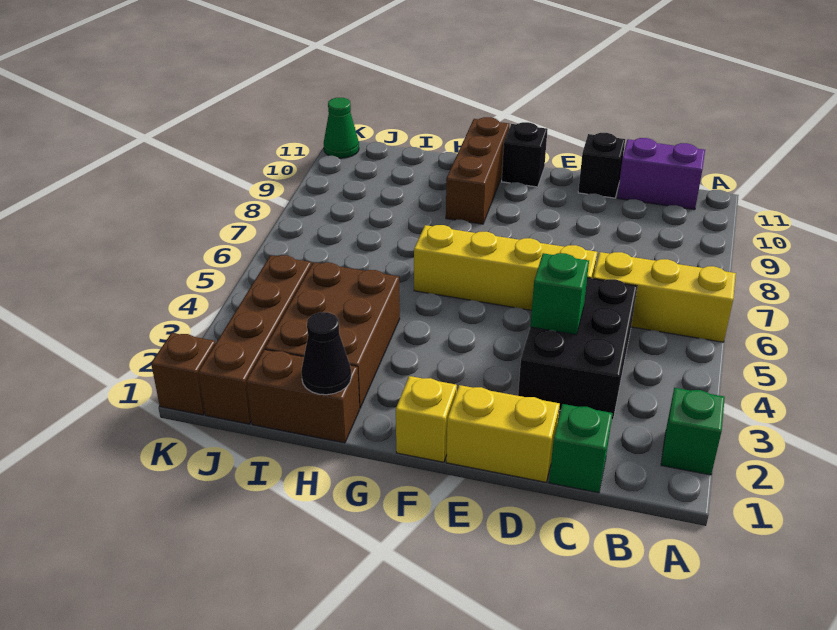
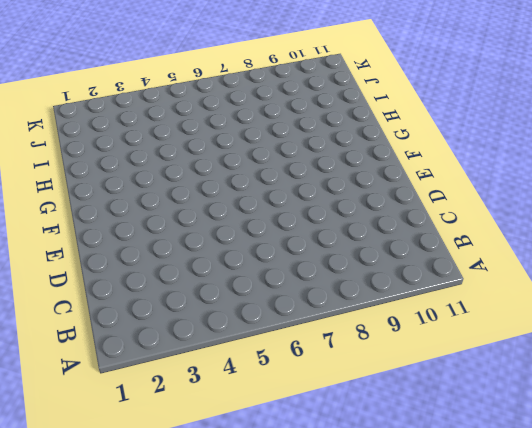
none -> green brick A2 level 1
none -> yellow brick A6:C6 level 1
none -> purple brick B11:C11 level 1

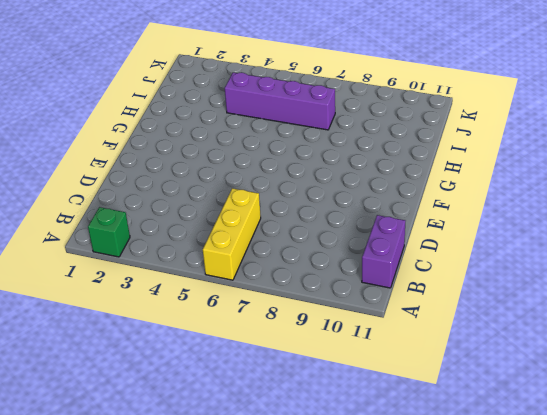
purple brick I4:I7 level 1 -> brown brick H2:I4 level 1
none -> green brick C1 level 1
none -> black brick C3:D5 level 1
none -> yellow brick D1:E1 level 1

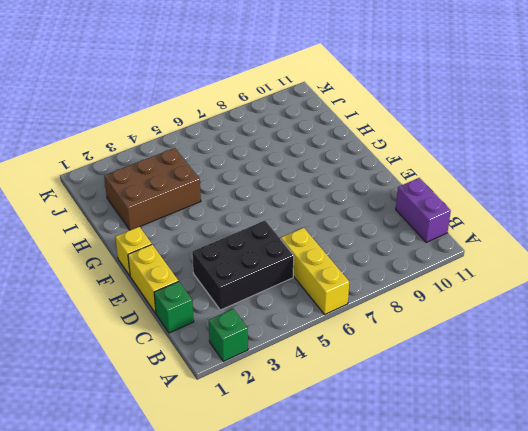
none -> yellow brick D6:G6 level 1
none -> black brick D11 level 1
none -> black brick F11 level 1

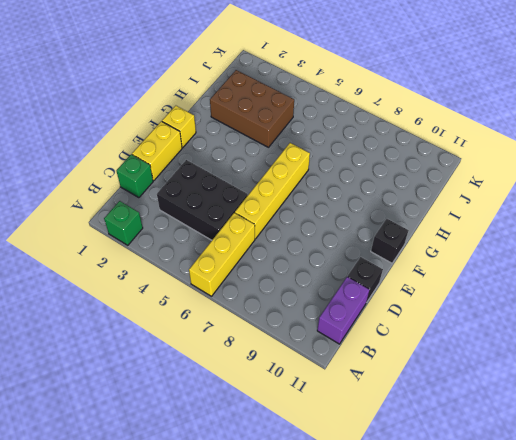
none -> brown brick G9:G11 level 1
none -> brown brick H1:I1 level 1
none -> brown brick J1:J4 level 1

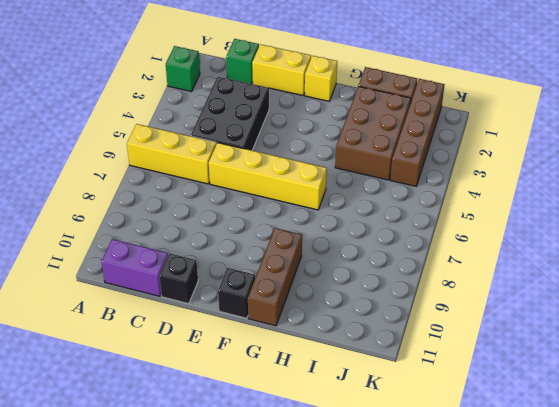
none -> brown brick K1 level 1
none -> green cone K11 level 1
none -> green brick D4 level 2

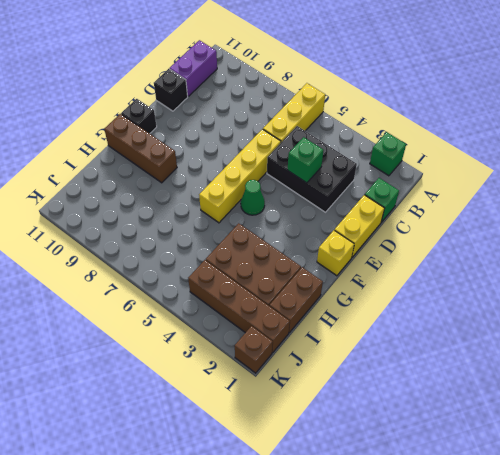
green cone F5 level 1 -> green cone K11 level 1
none -> black cone H1 level 2

